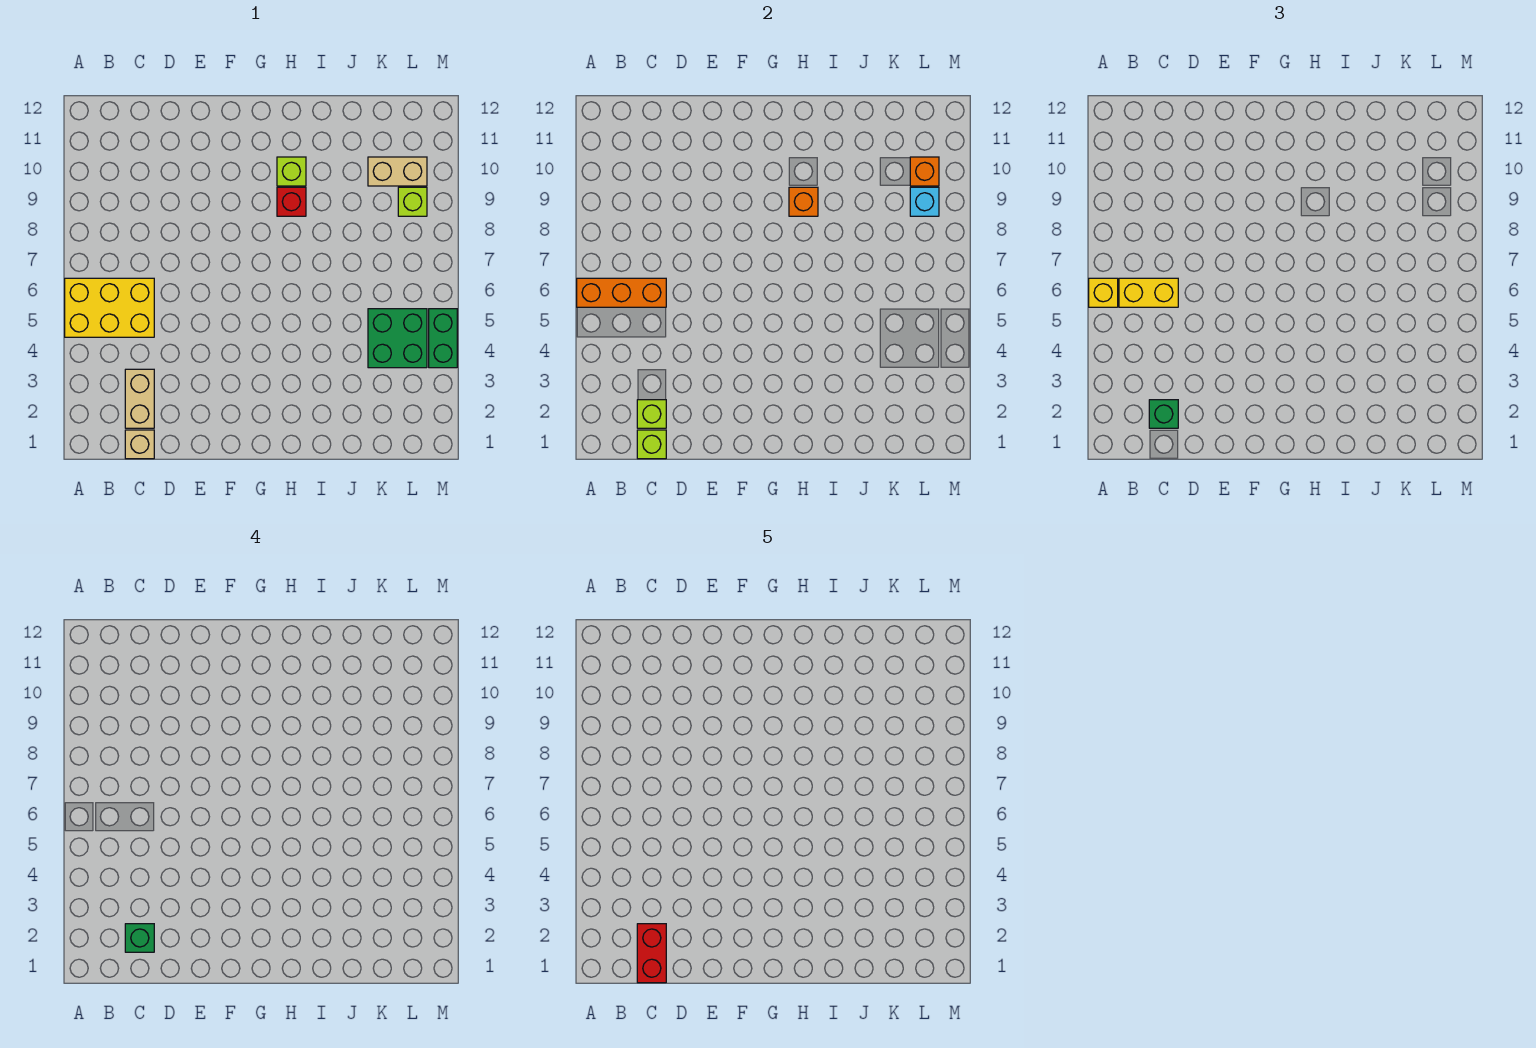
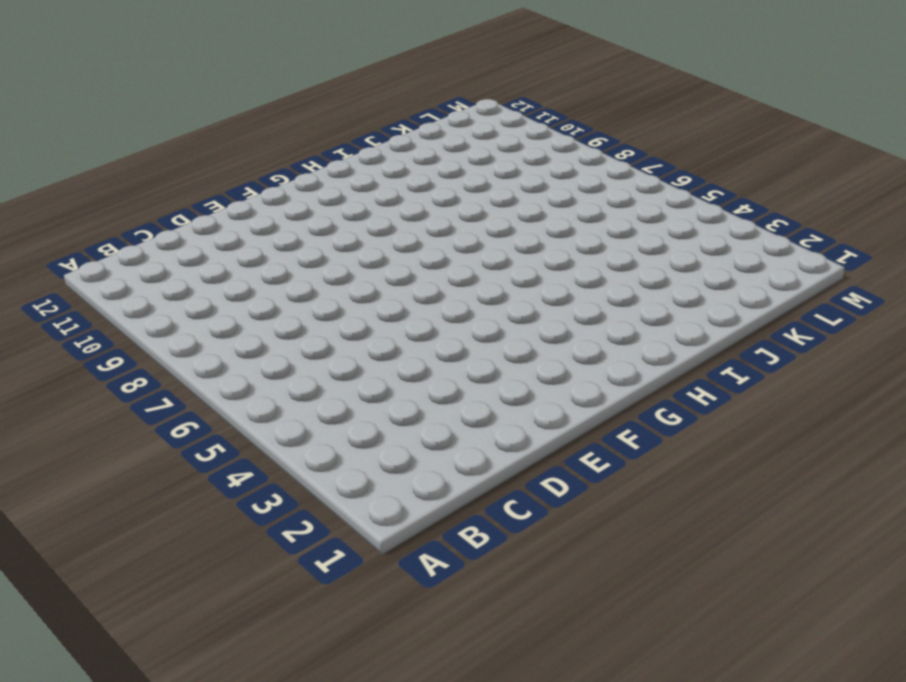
none -> yellow brick A5:C6 level 1
none -> tan brick C1 level 1
none -> tan brick C2:C3 level 1

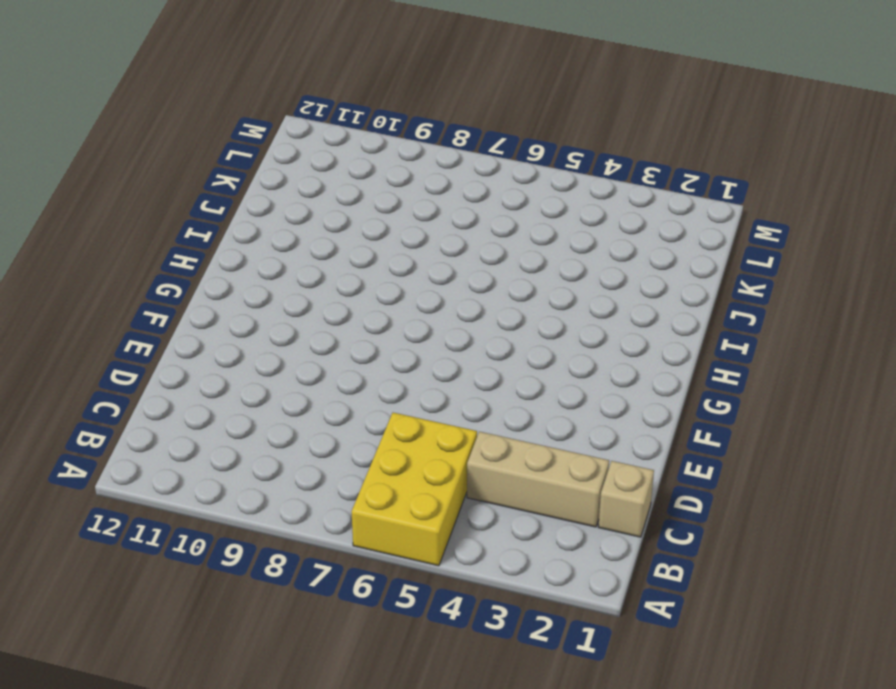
tan brick C2:C4 level 1 -> tan brick C2:C3 level 1
none -> red brick H9 level 1
none -> lime brick H10 level 1
none -> green brick K4:L5 level 1

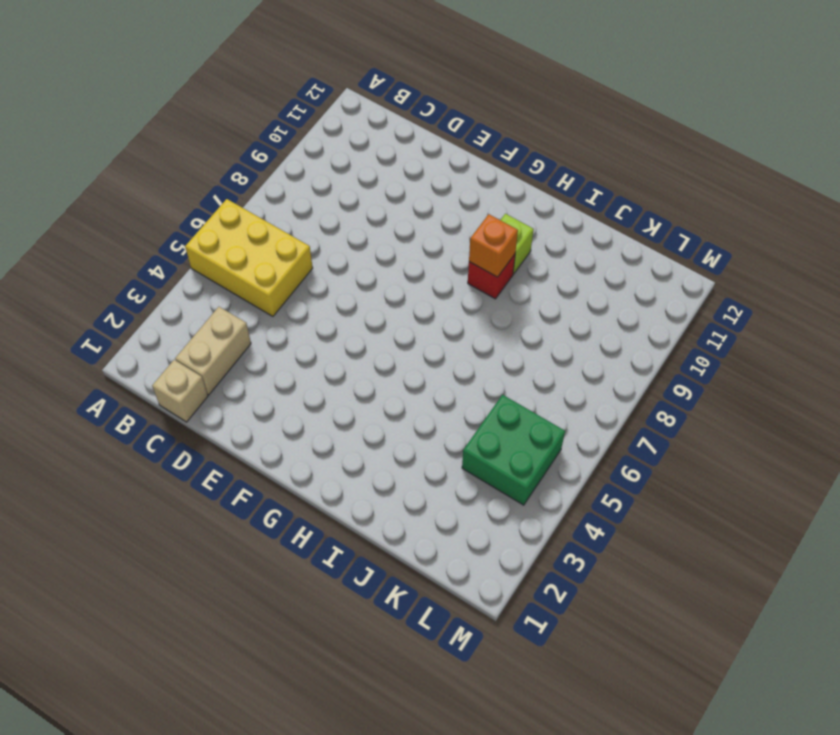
none -> tan brick K10:L10 level 1
none -> lime brick L9 level 1
none -> green brick M4:M5 level 1

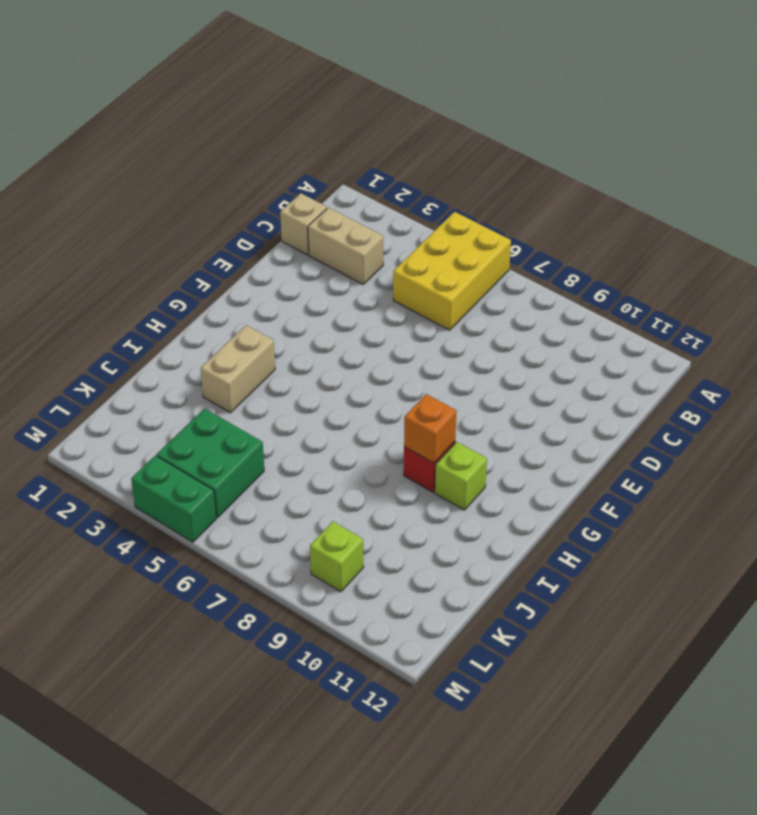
tan brick H3:I3 level 1 -> tan brick K10:L10 level 1
none -> orange brick A6:C6 level 2
none -> lime brick C1 level 2
none -> lime brick C2 level 2

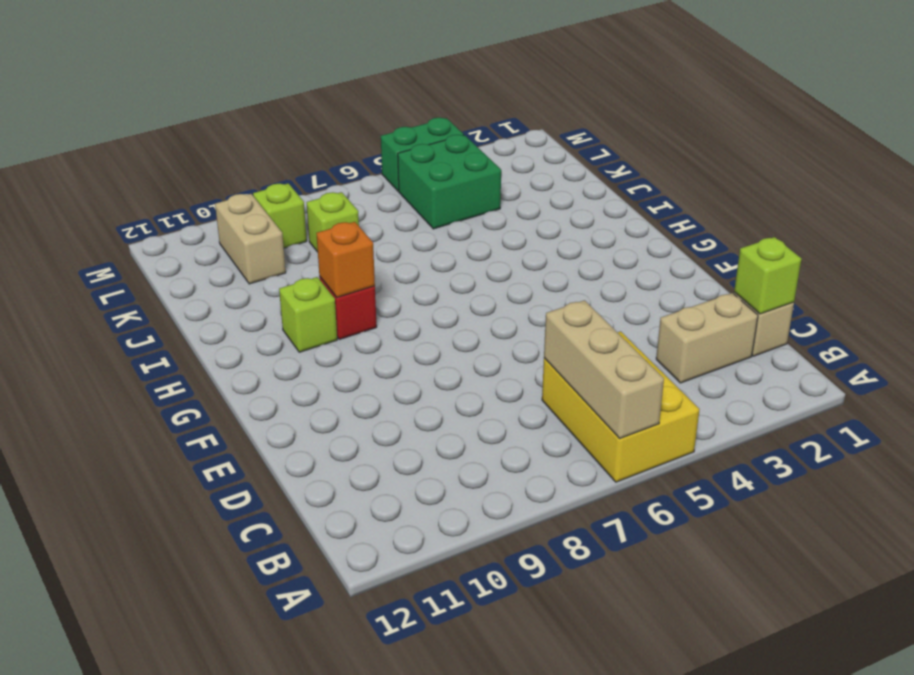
tan brick A6:C6 level 2 -> orange brick A6:C6 level 2
lime brick K8 level 1 -> lime brick C2 level 2
none -> cyan brick L9 level 2
none -> orange brick L10 level 2
none -> yellow brick A6 level 3

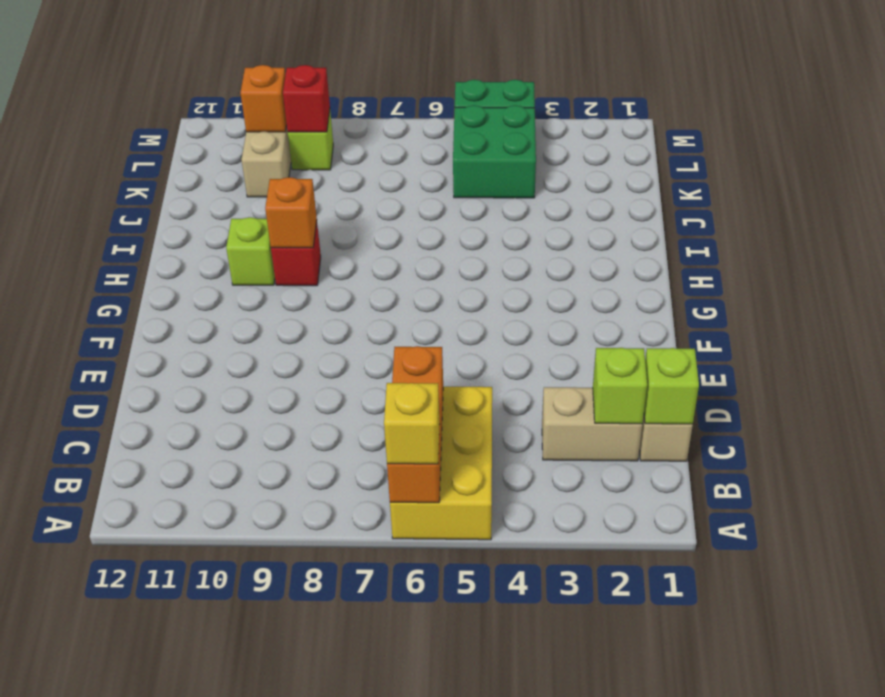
red brick L9 level 2 -> cyan brick L9 level 2
none -> yellow brick B6:C6 level 3
none -> green brick C2 level 3
none -> green brick C2 level 4

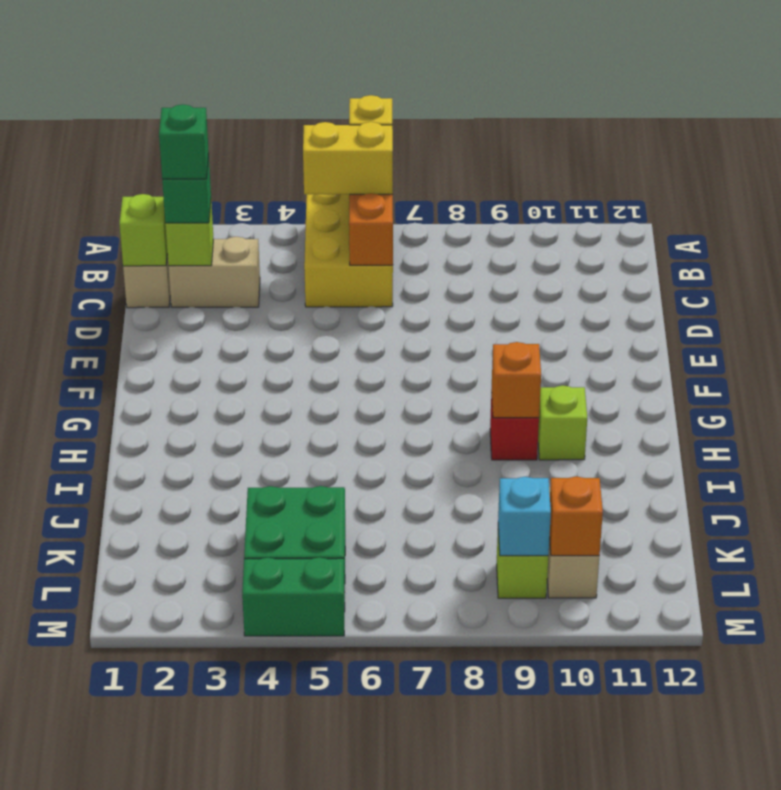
yellow brick B5:B6 level 3 -> yellow brick B6:C6 level 3
none -> red brick C1:C2 level 5

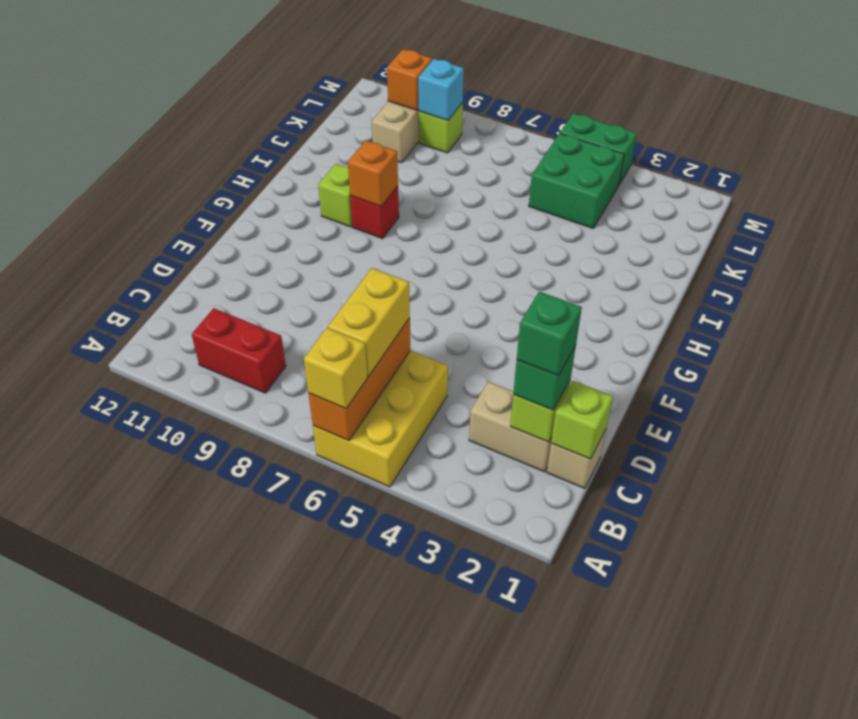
red brick B9:B10 level 1 -> red brick C1:C2 level 5

